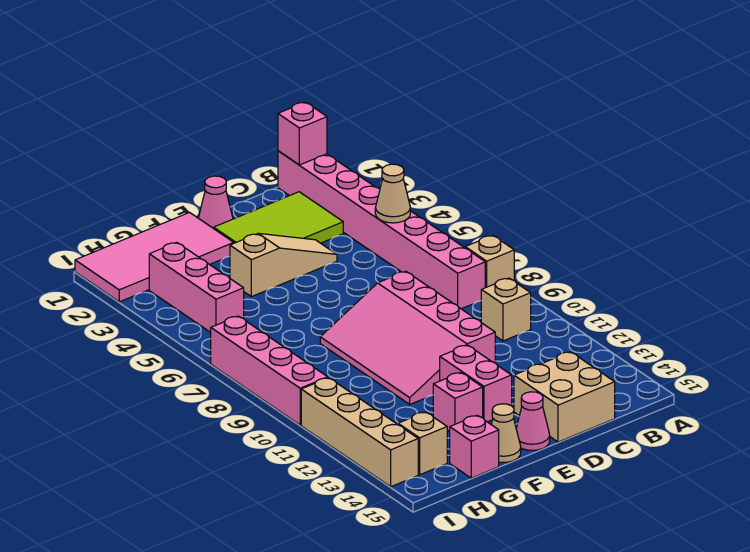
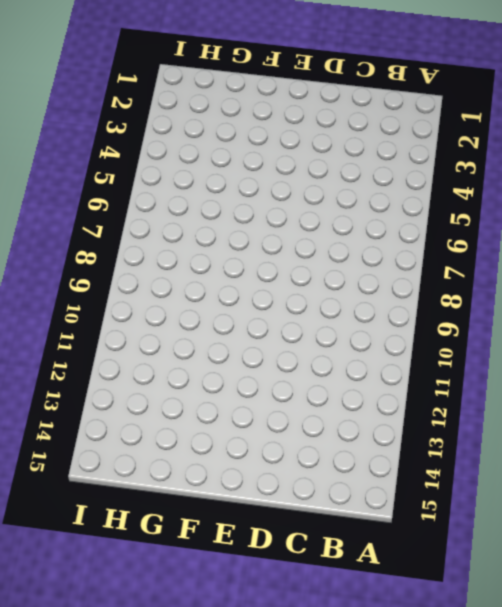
none -> tan brick A8 level 1
none -> pink brick B1:B8 level 1
none -> tan brick B10 level 1

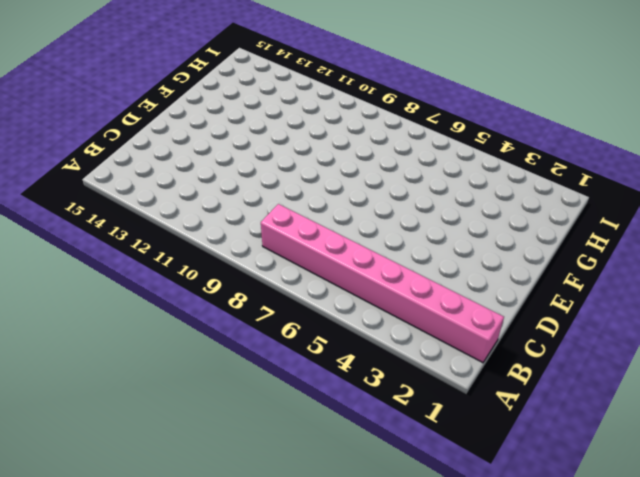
none -> tan brick A8 level 1
none -> tan brick B10 level 1
none -> lime tile C2:E3 level 1

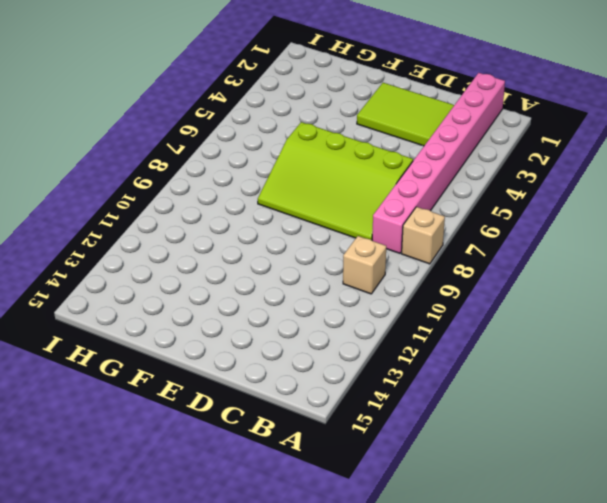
lime slope C6:F8 level 1 top 6 -> pink slope D8:F11 level 1 top D
none -> tan brick C14:D15 level 1
none -> tan slope D4:F4 level 1 top F
none -> pink cone E1 level 1

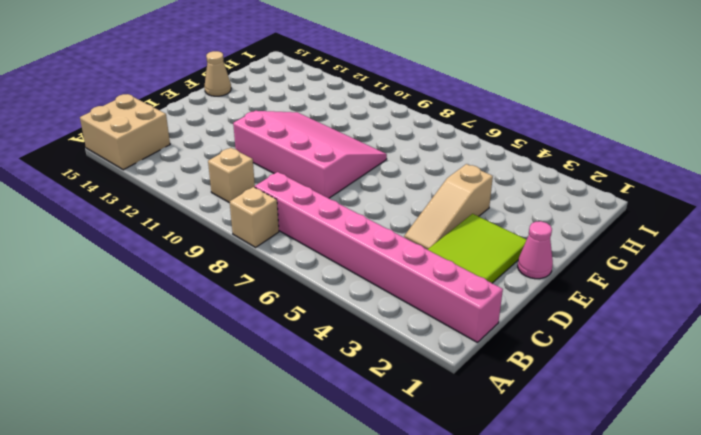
tan brick A14:B15 level 1 -> tan brick C14:D15 level 1
none -> pink brick E12:E13 level 1
none -> pink cone E15 level 1
none -> pink tile F1:I2 level 1

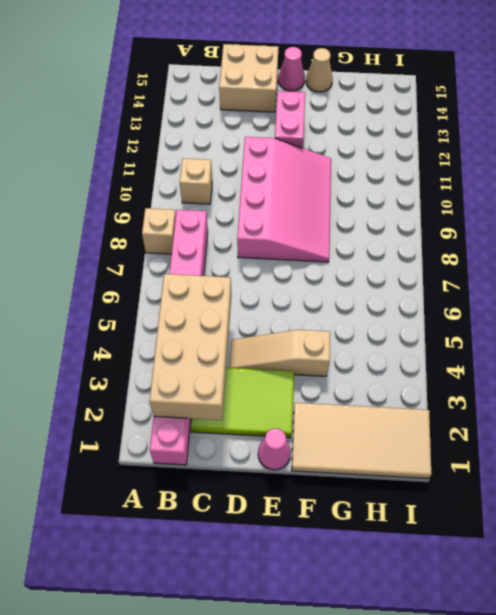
tan brick B2:C5 level 2 -> tan cone B5 level 2
tan tile F1:I2 level 1 -> pink tile F1:I2 level 1
none -> pink brick F13 level 1
none -> pink brick G15 level 1
none -> pink brick H3:H5 level 1

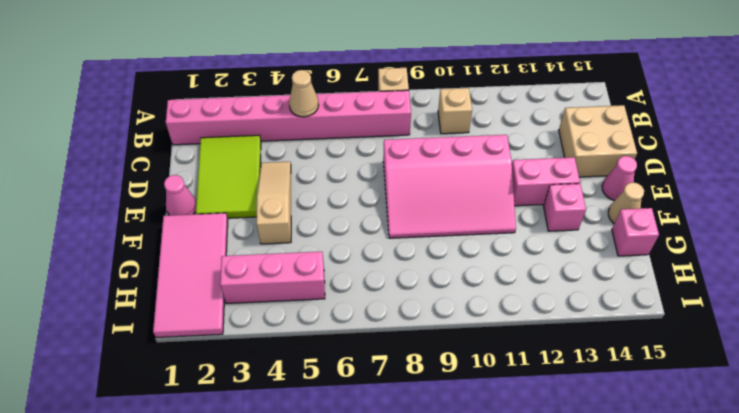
none -> tan brick H14 level 1
none -> pink brick I7:I10 level 1
none -> tan brick I11:I14 level 1

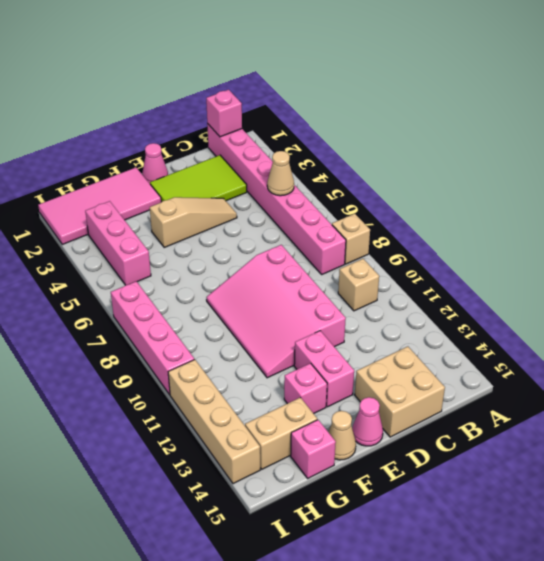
tan brick G14:H14 level 1 -> tan brick H14 level 1

